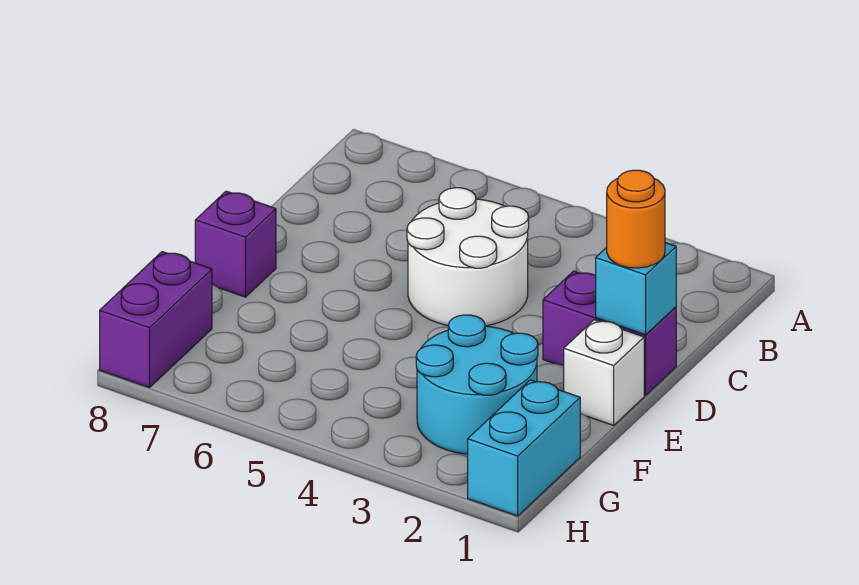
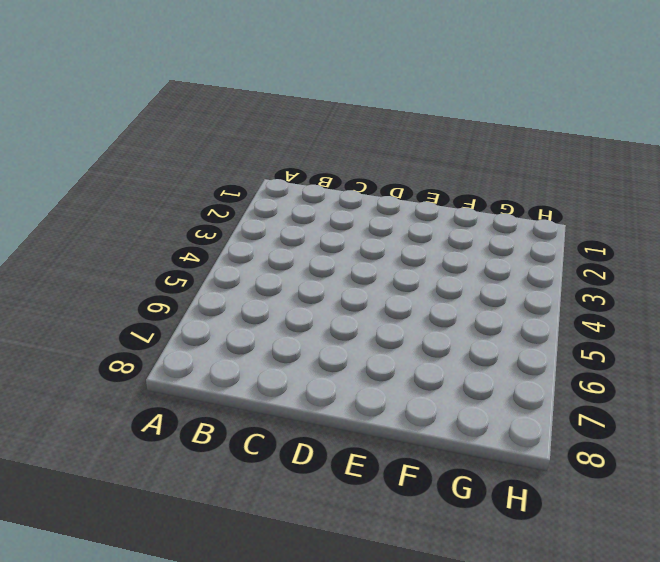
none -> white round brick C4:D5 level 1
none -> purple brick D1:D2 level 1

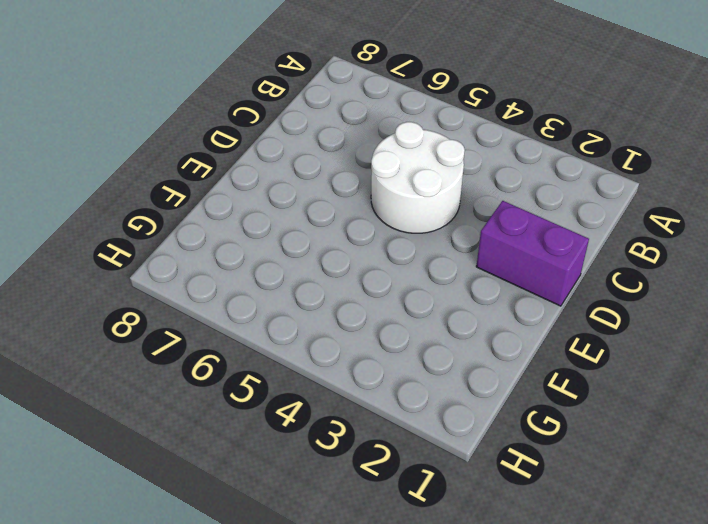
none -> white brick E1 level 1
none -> purple brick E8 level 1

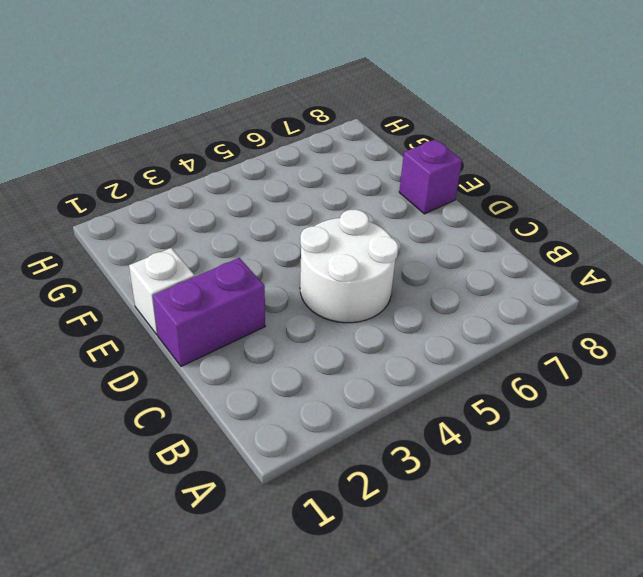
none -> cyan round brick F2:G3 level 1
none -> cyan brick G1:H1 level 1

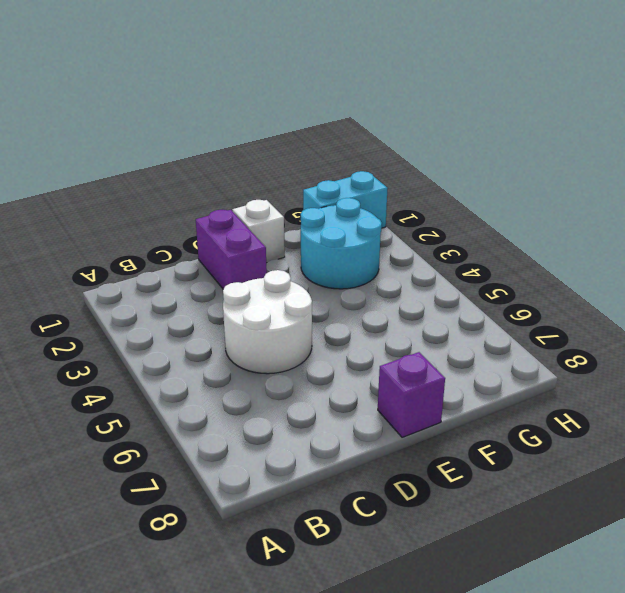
none -> purple brick G8:H8 level 1
none -> cyan brick D1 level 2

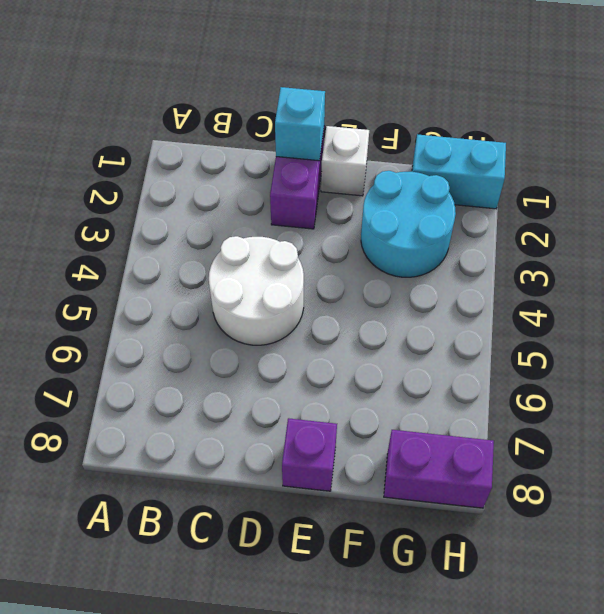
none -> orange round brick D1 level 3

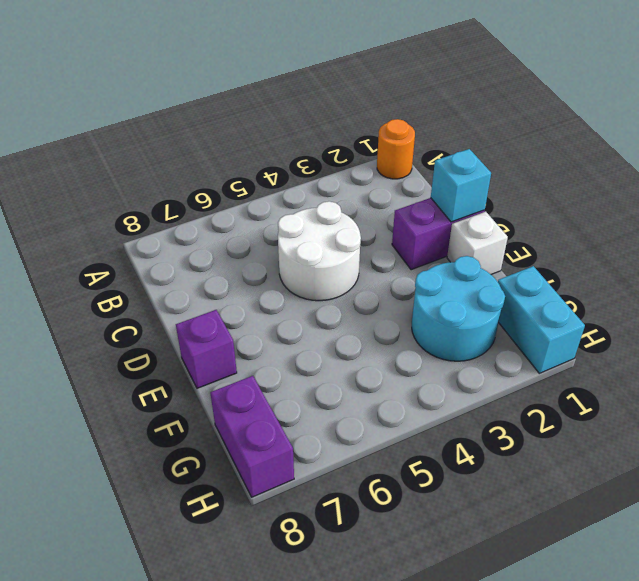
orange round brick A1 level 1 -> orange round brick D1 level 3

